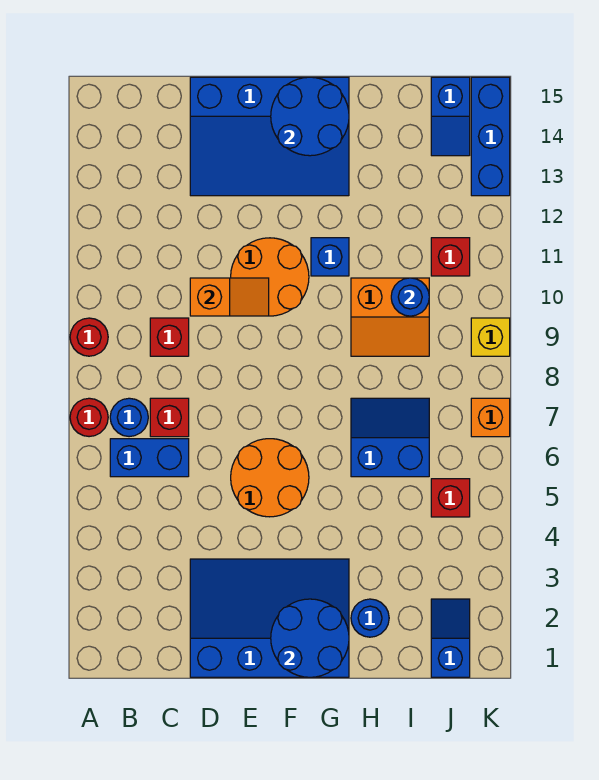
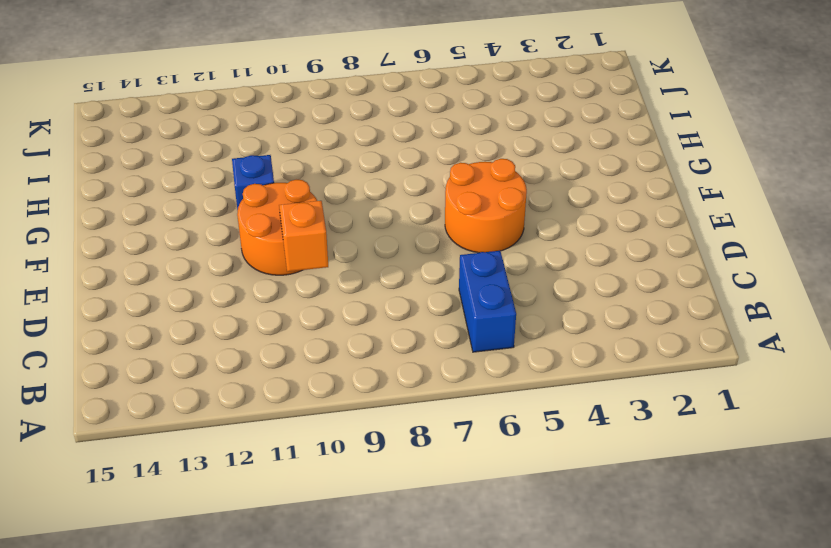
none -> red round brick A7 level 1
none -> red round brick A9 level 1
none -> blue round brick B7 level 1

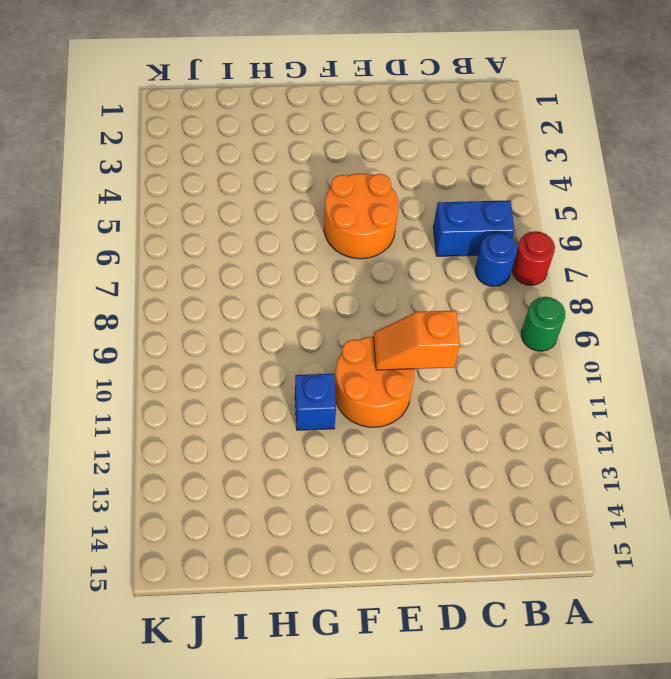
green round brick A9 level 1 -> red round brick A9 level 1
none -> red brick C7 level 1
none -> red brick C9 level 1
none -> blue slope D1:G3 level 1 top 1

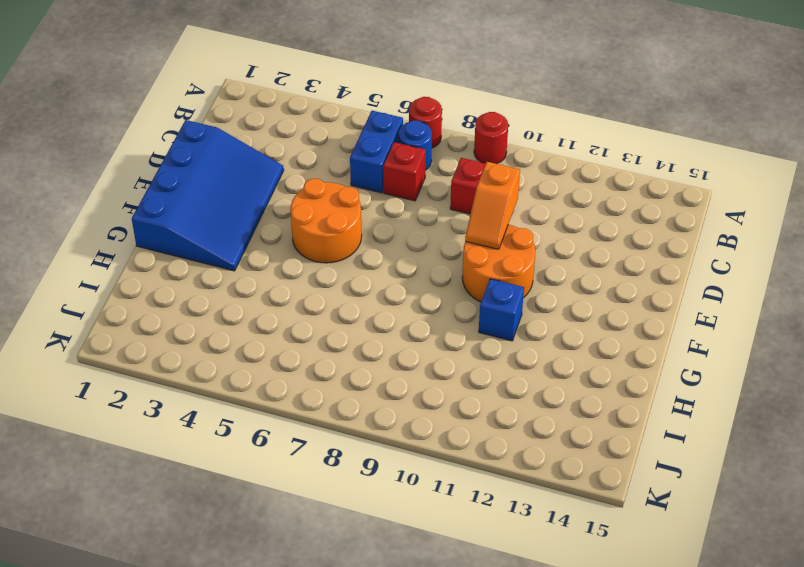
none -> blue slope D13:G15 level 1 top 15
none -> blue round brick H2 level 1
none -> blue slope H6:I7 level 1 top 6

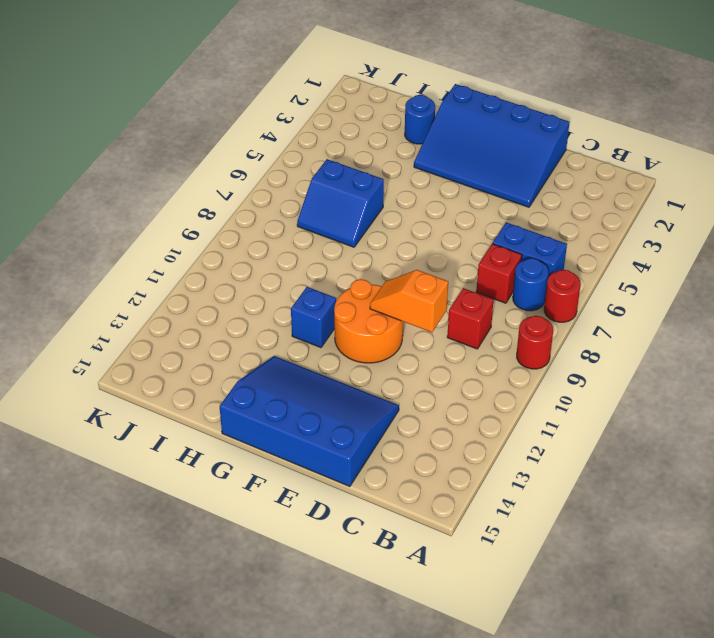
none -> orange round brick E5:F6 level 1
none -> orange slope H9:I10 level 1 top 10
none -> blue slope J1:J2 level 1 top 1

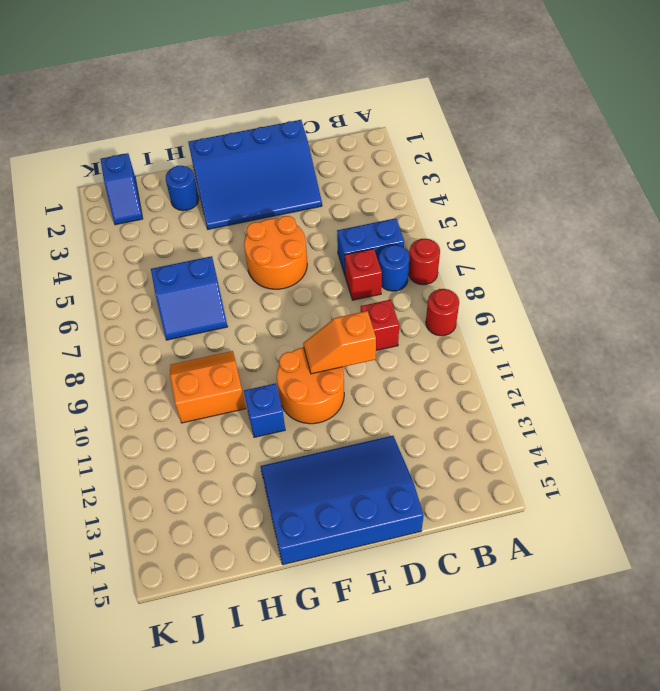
none -> red brick J5 level 1
none -> red brick J11 level 1
none -> blue slope J14:J15 level 1 top 15

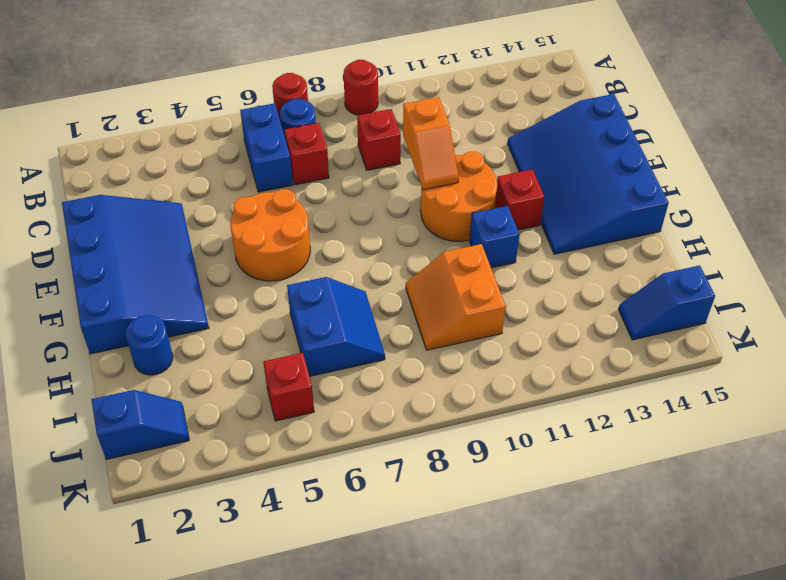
red brick F12 level 1 -> red brick J11 level 1
none -> orange brick K7 level 1
none -> yellow brick K9 level 1
none -> blue brick K13:K15 level 1

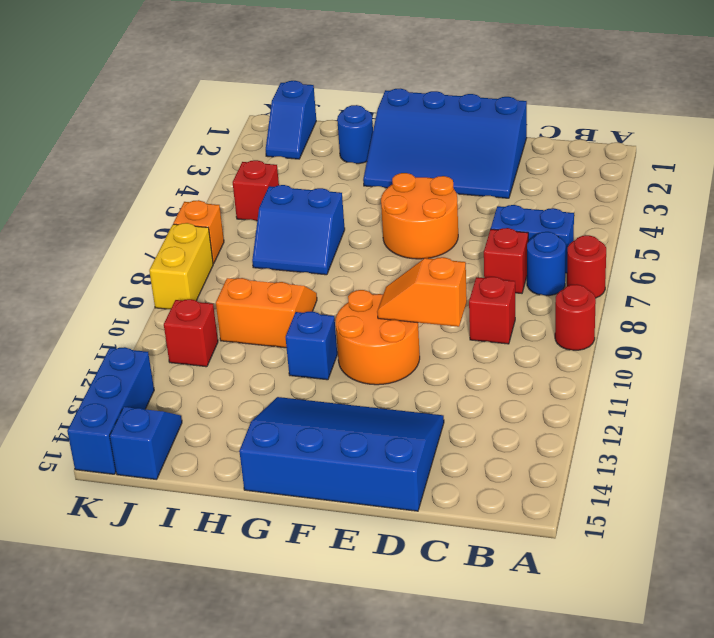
yellow brick K8:K9 level 1 -> yellow brick K9 level 1
none -> blue round brick F1:G2 level 2
none -> blue round brick F14:G15 level 2
none -> blue round brick I10 level 2

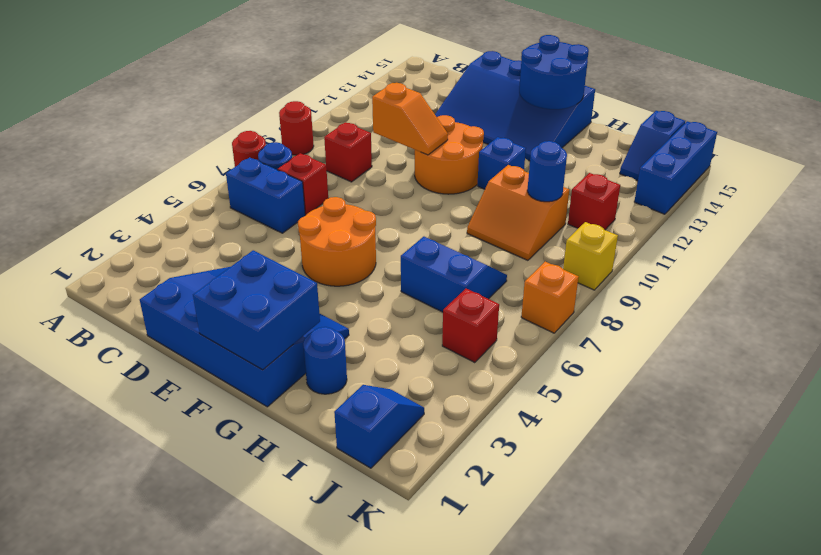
blue brick F1:G2 level 2 -> blue round brick F1:G2 level 2

